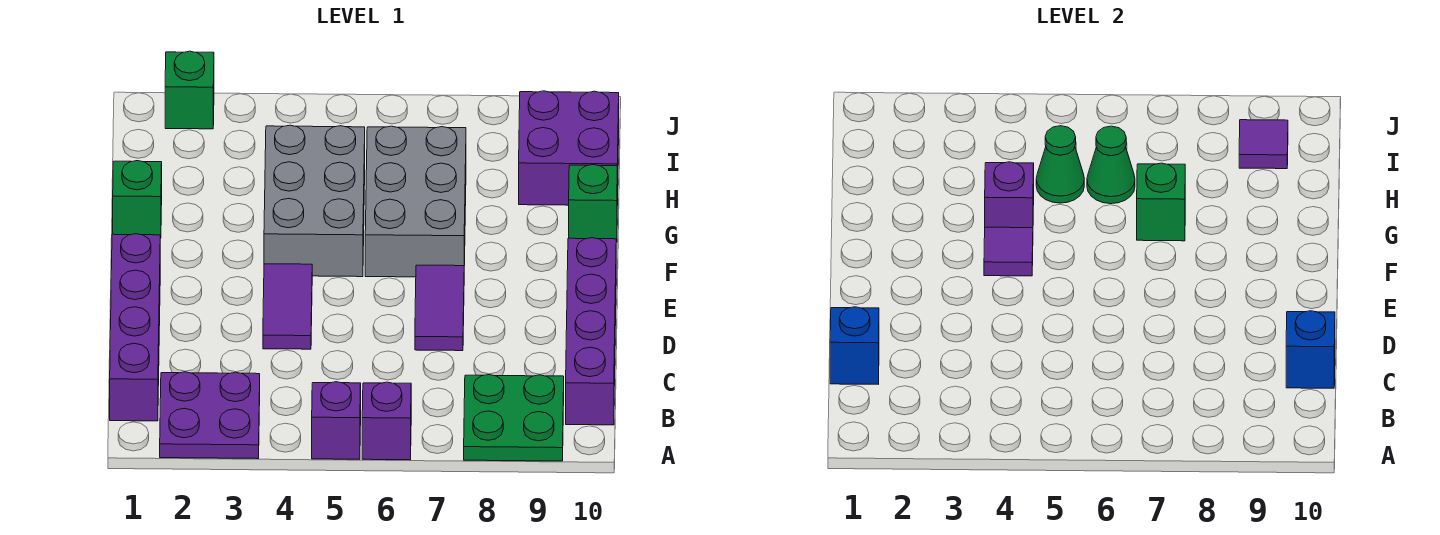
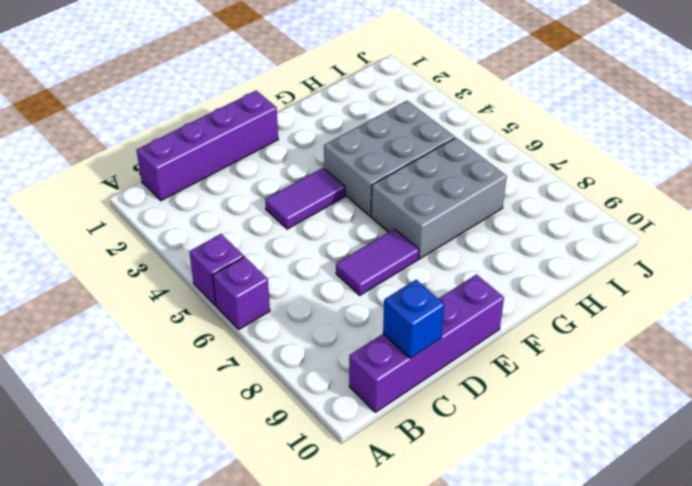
none -> purple plate A2:B3 level 1
none -> green plate A8:B9 level 1
none -> green brick G1 level 1

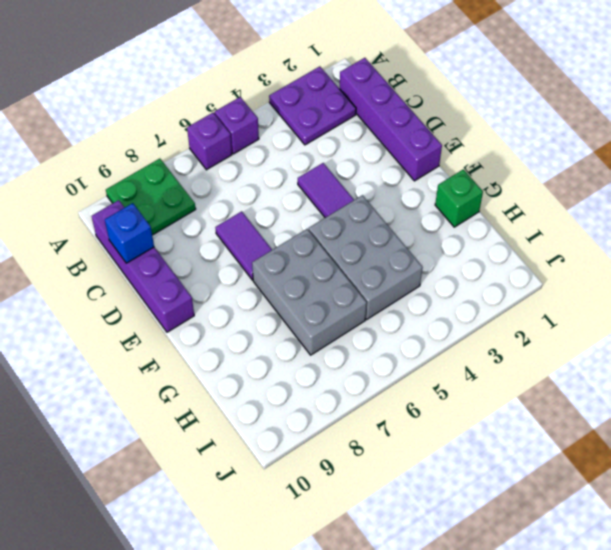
none -> green brick G10 level 1
none -> purple brick H9:I10 level 1
none -> green brick J2 level 1

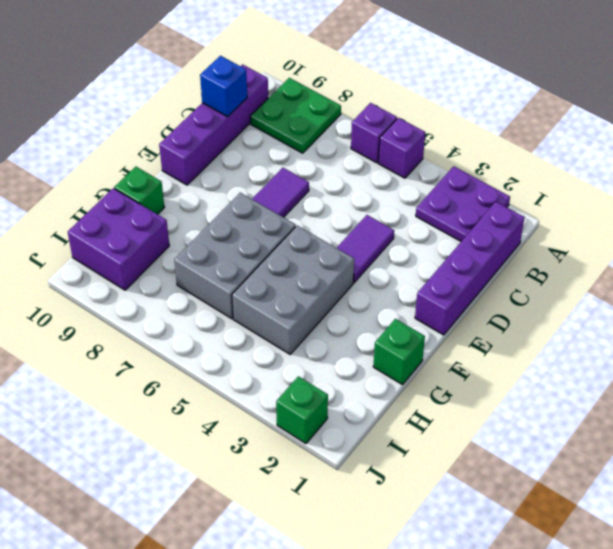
none -> blue brick C1 level 2
none -> purple tile F4 level 2
none -> purple brick G4 level 2

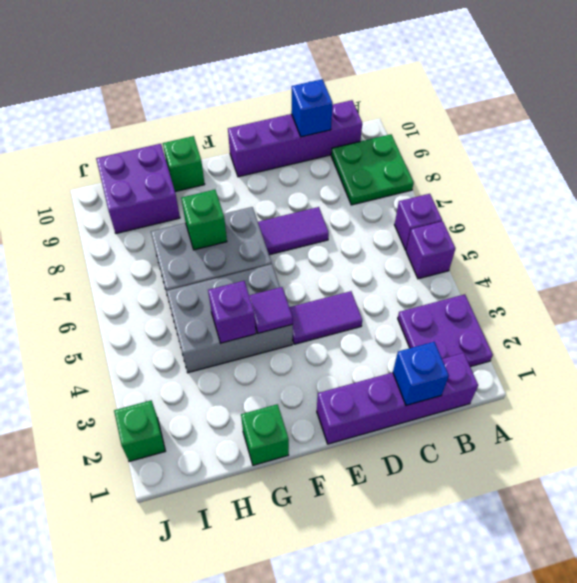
none -> green cone H5 level 2
none -> green cone H6 level 2
none -> purple tile I9 level 2

